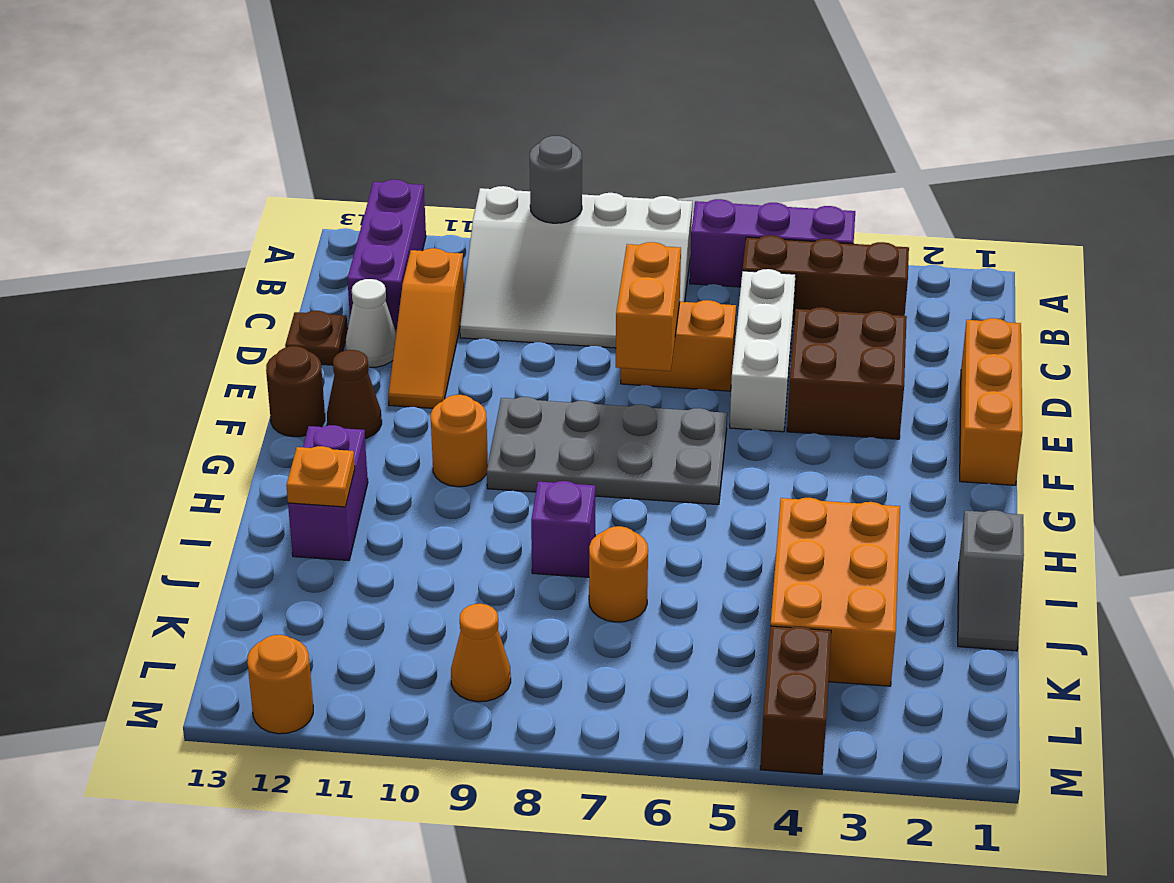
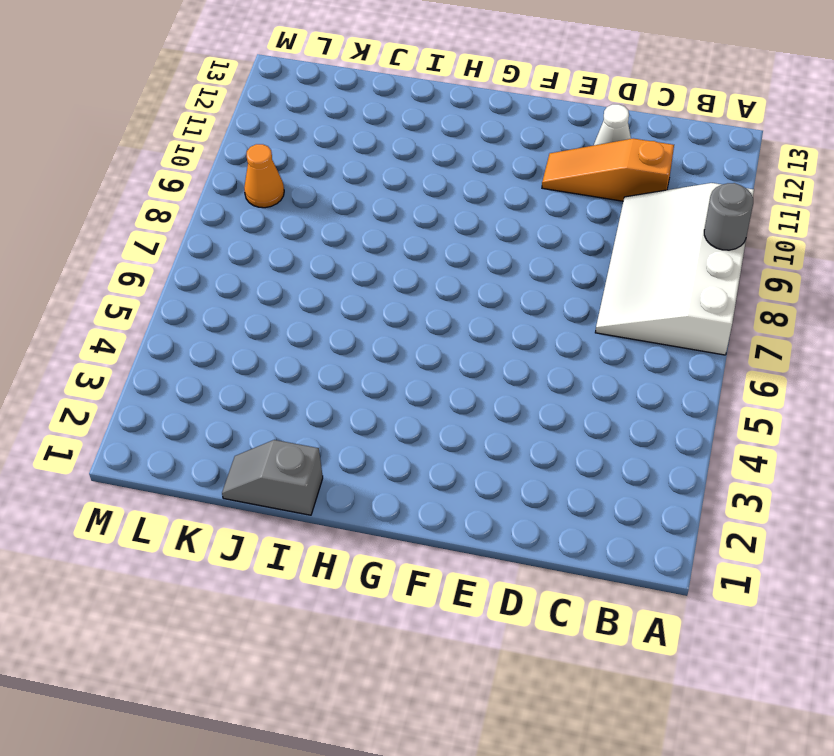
none -> purple brick A4:A6 level 1
none -> purple brick A12:C12 level 1
none -> brown brick B3:B5 level 1

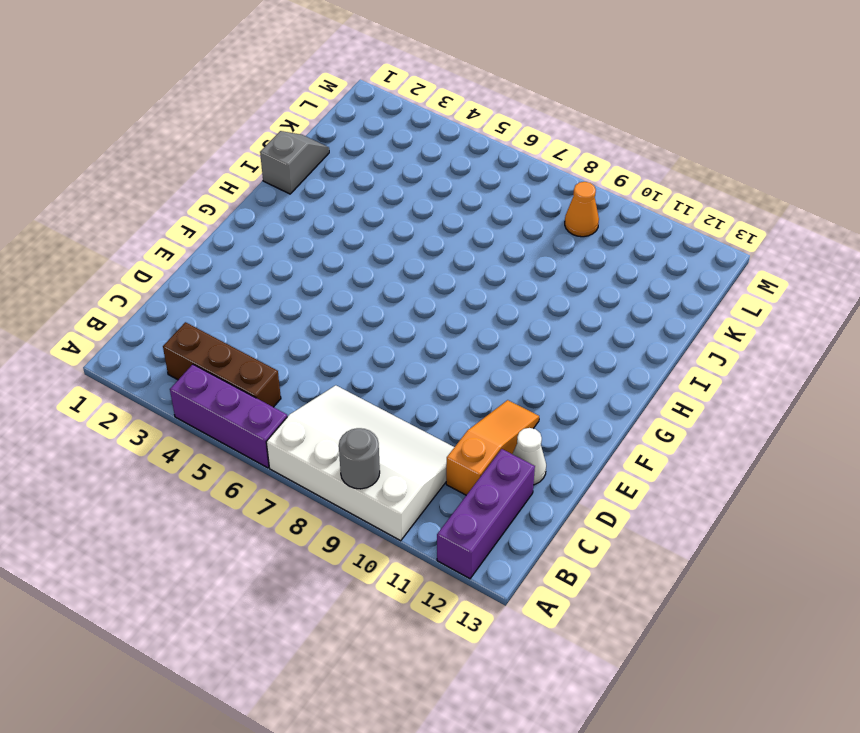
none -> white brick C5:E5 level 1
none -> orange brick D1:F1 level 1
none -> brown brick D3:E4 level 1

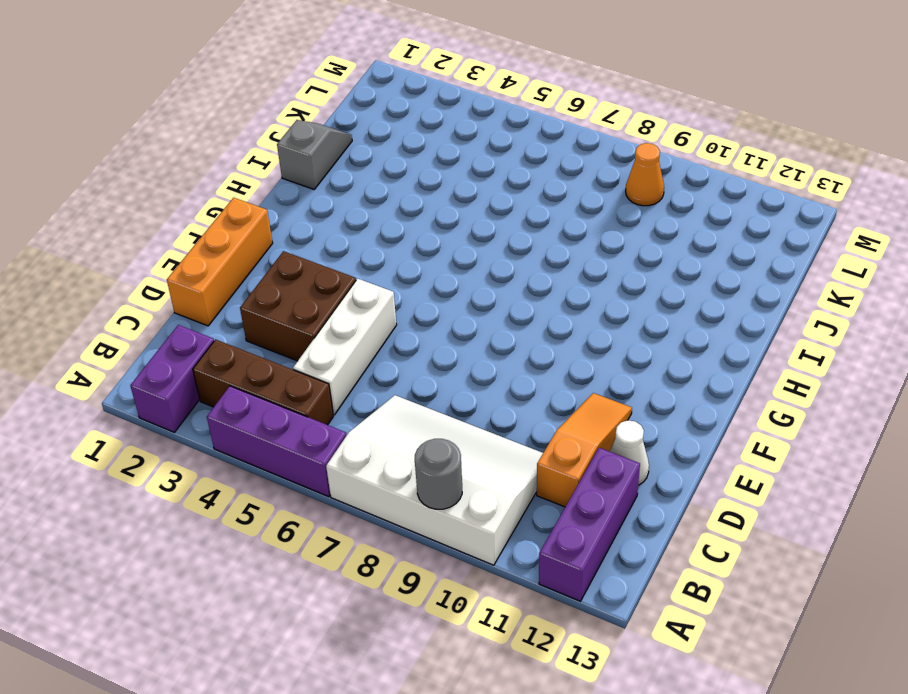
purple brick A2:B2 level 1 -> purple brick H12:I12 level 1
none -> orange brick D6:D7 level 1
none -> brown plate D13 level 1
none -> grey plate F6:G9 level 1

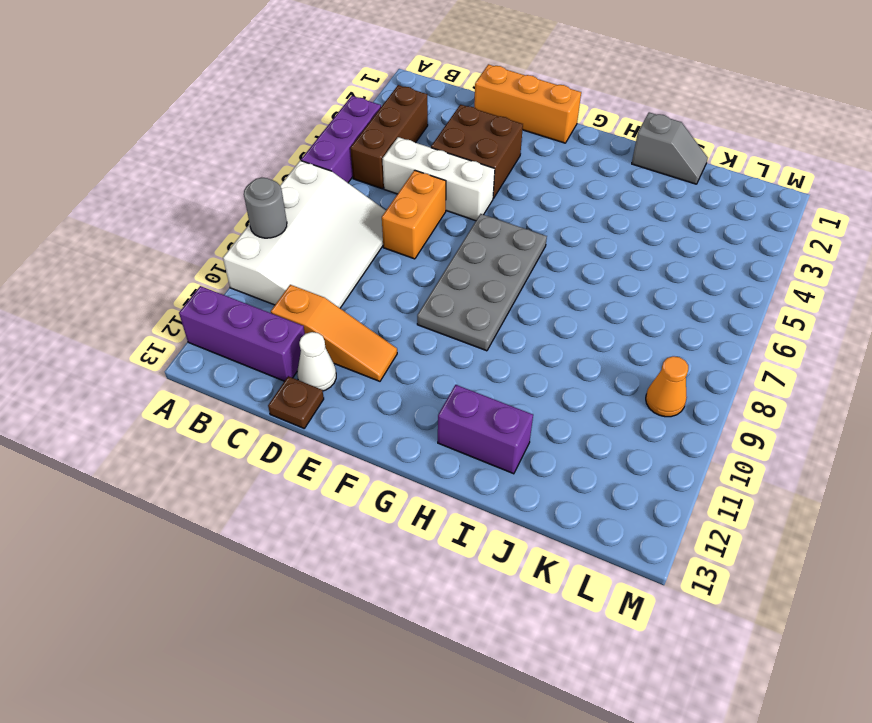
none -> brown cone F12 level 1
none -> brown round brick F13 level 1
none -> orange round brick G10 level 1

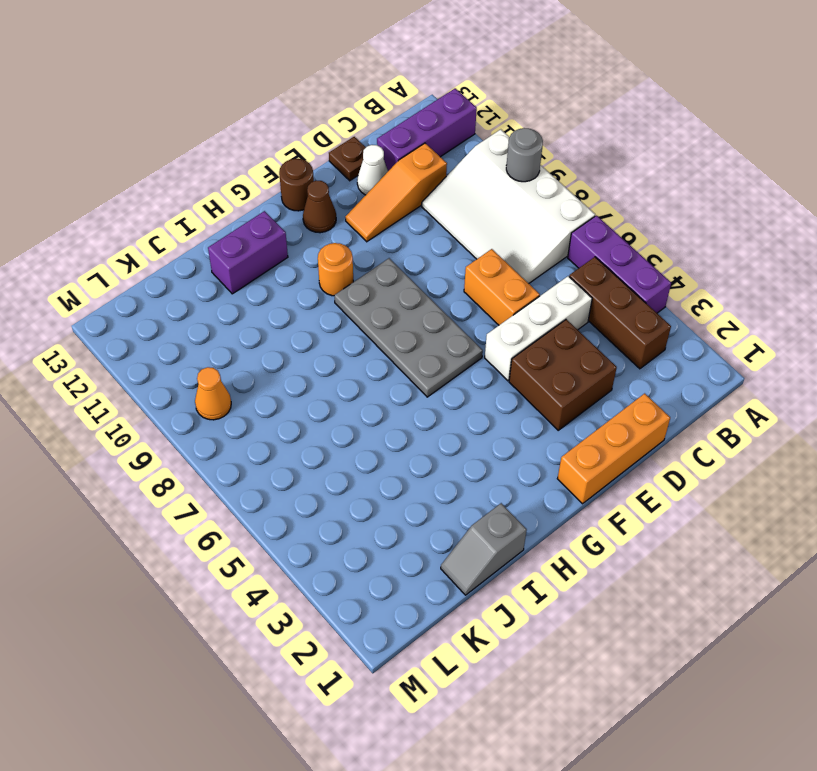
none -> orange brick I3:K4 level 1
none -> purple brick I8 level 1
none -> orange round brick J7 level 1

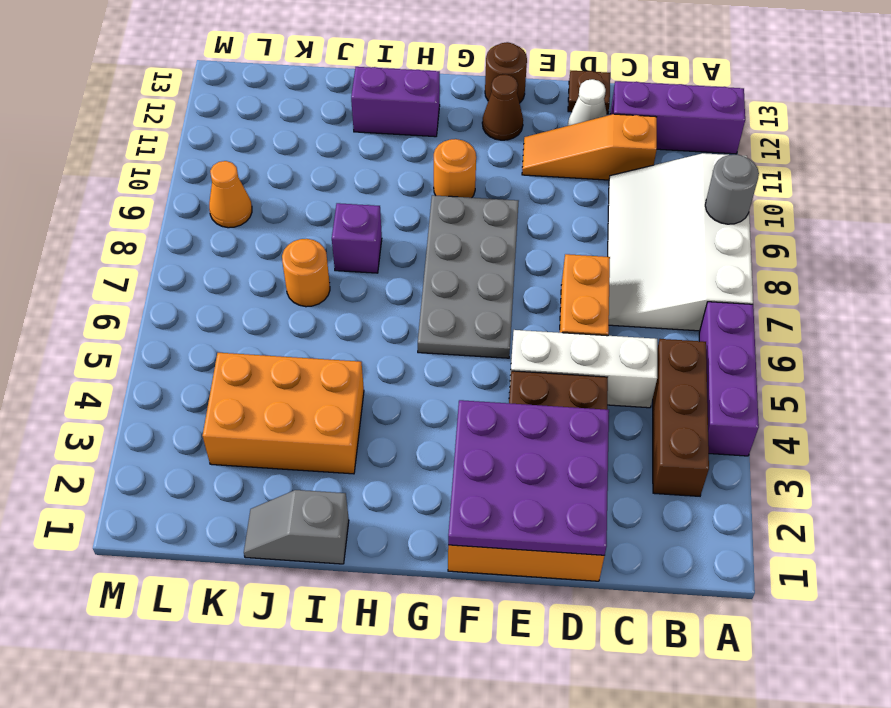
purple plate D1:F3 level 2 -> none
none -> brown brick L4:M4 level 1
none -> orange round brick M12 level 1
none -> orange brick D7:E7 level 2

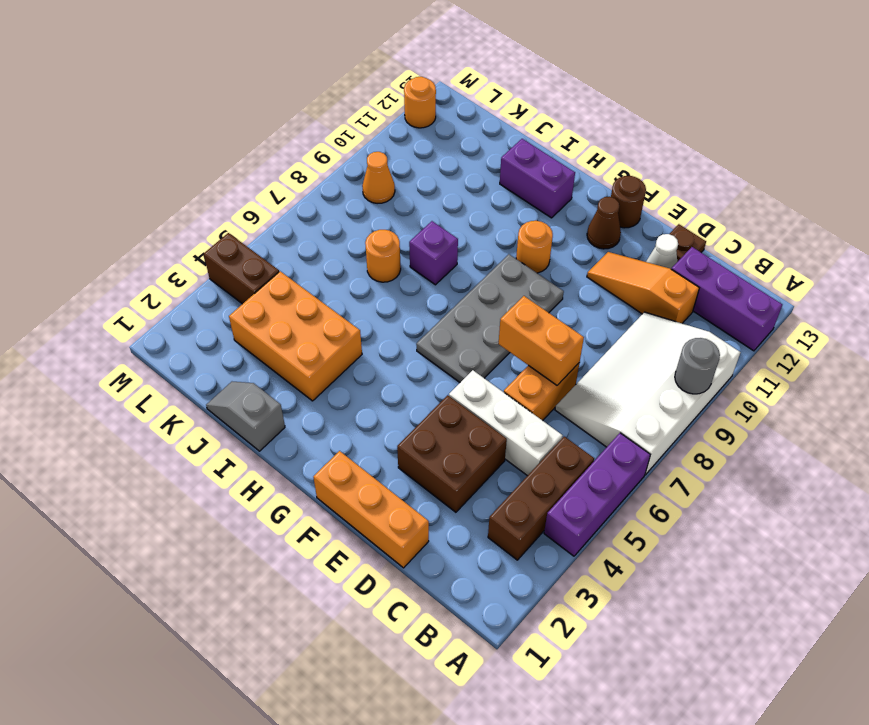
none -> orange plate I12 level 2

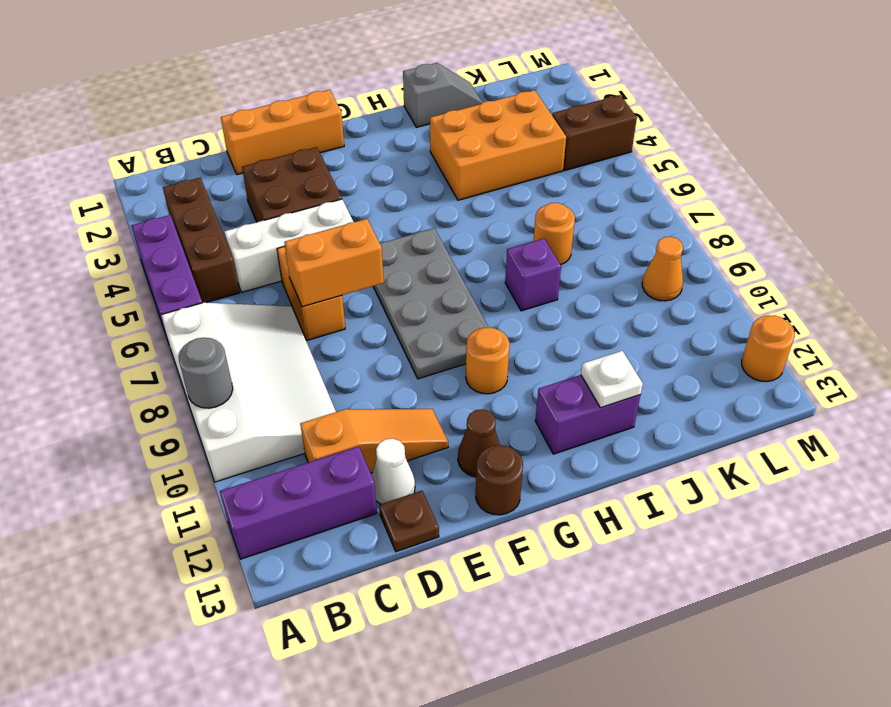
white plate I12 level 2 -> orange plate I12 level 2

